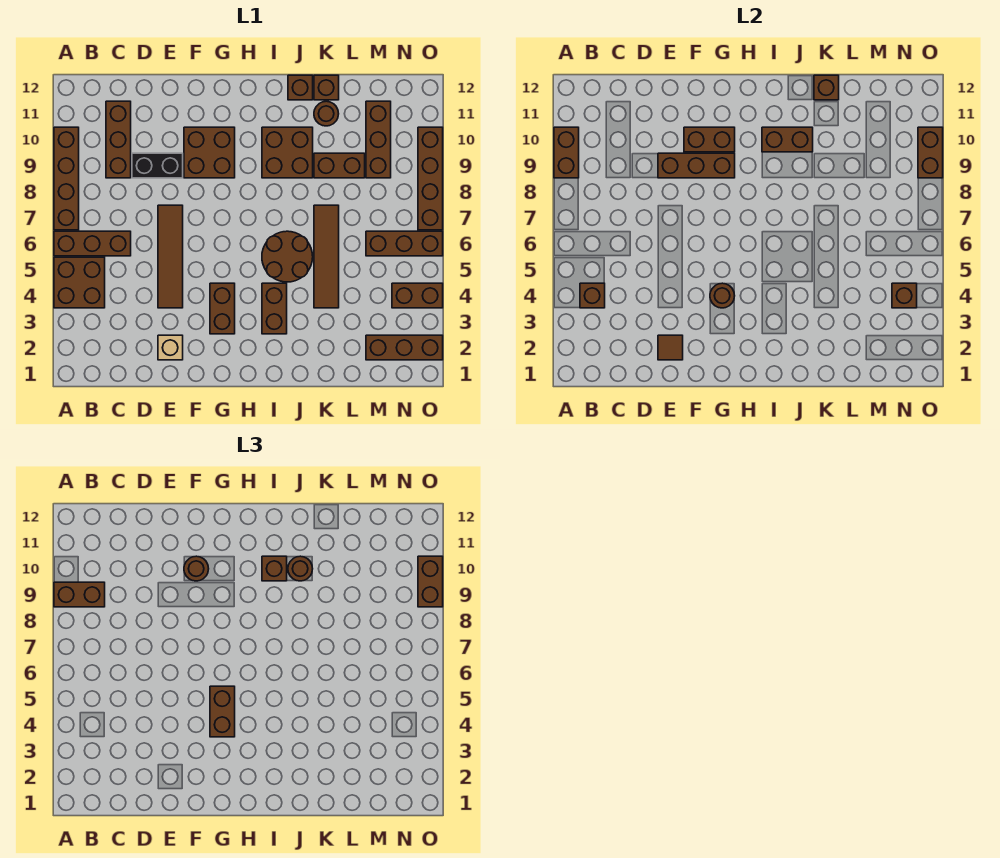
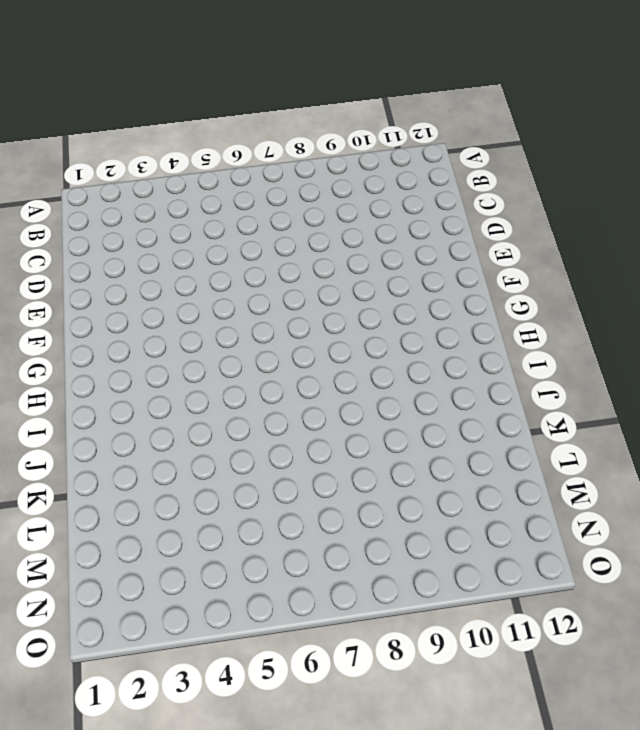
none -> brown brick A4:B5 level 1
none -> brown brick A6:C6 level 1
none -> brown brick A7:A10 level 1
none -> brown brick C9:C11 level 1

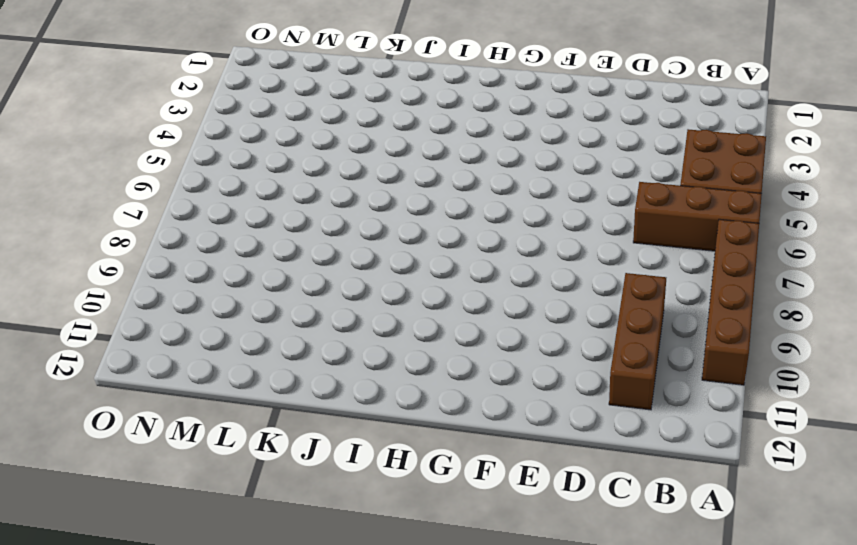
none -> black brick D9:E9 level 1
none -> tan brick E2 level 1
none -> brown tile E4:E7 level 1
none -> brown brick F9:G10 level 1

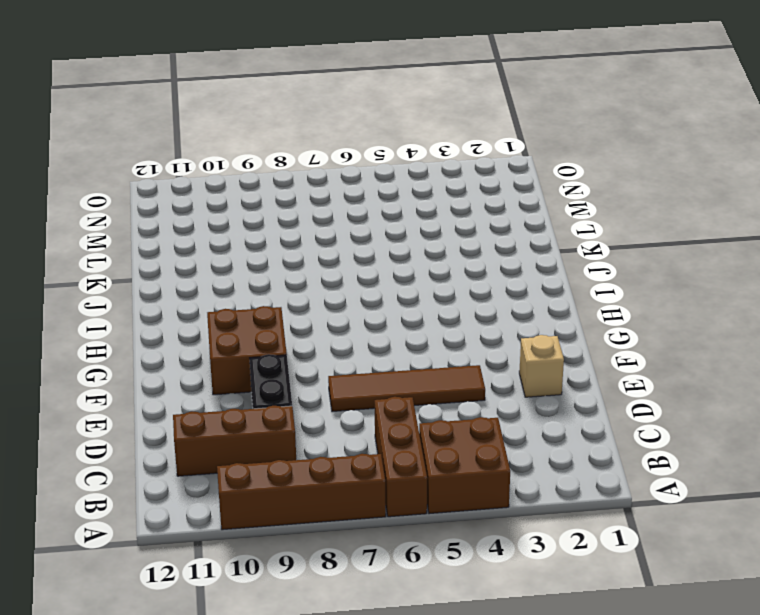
none -> brown brick G3:G4 level 1
none -> brown brick I3:I4 level 1
none -> brown round brick I5:J6 level 1
none -> brown brick I9:J10 level 1

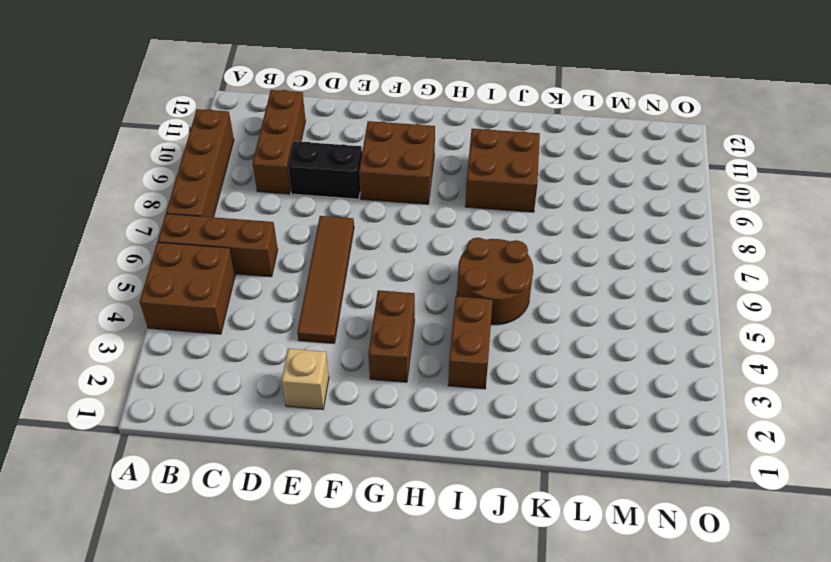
none -> brown brick J12 level 1
none -> brown tile K4:K7 level 1
none -> brown brick K9:L9 level 1
none -> brown round brick K11 level 1

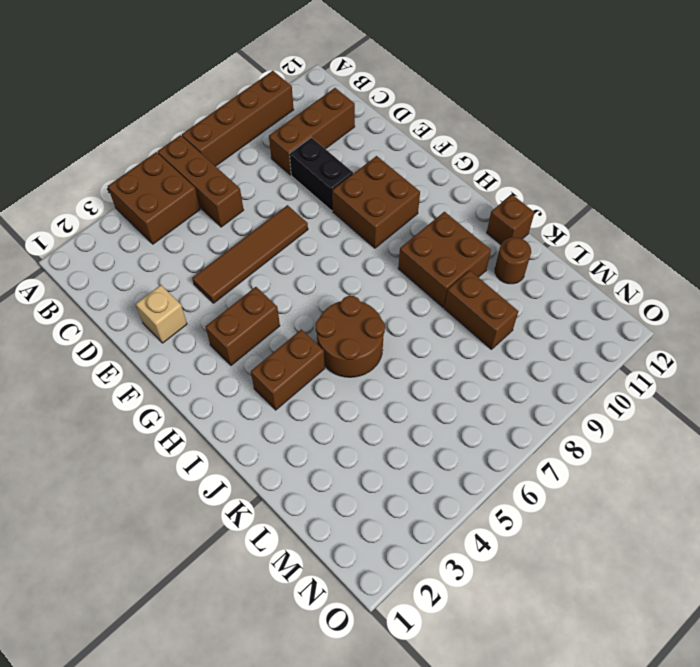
none -> brown tile K4:K7 level 1
none -> brown brick K12 level 1
none -> brown brick M2:O2 level 1
none -> brown brick M6:O6 level 1

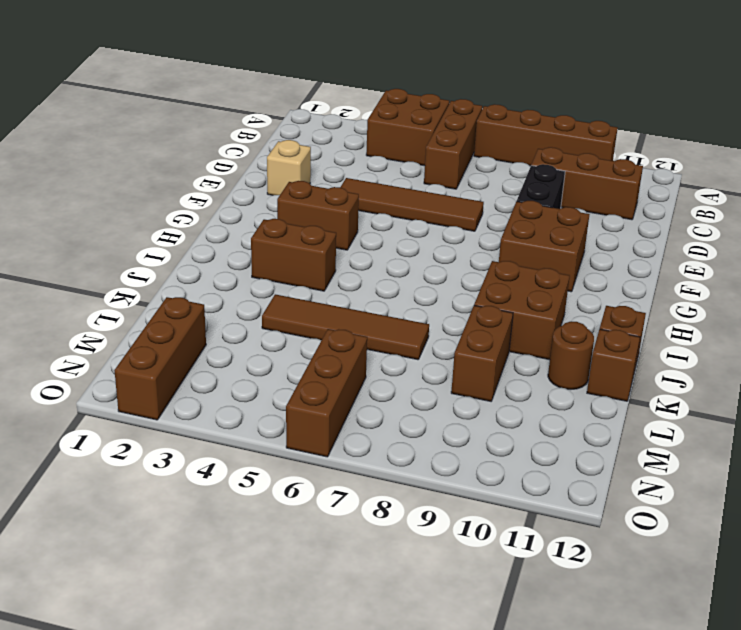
none -> brown round brick I5:J6 level 1
none -> brown brick M9:M11 level 1
none -> brown brick N4:O4 level 1
none -> brown brick O7:O10 level 1

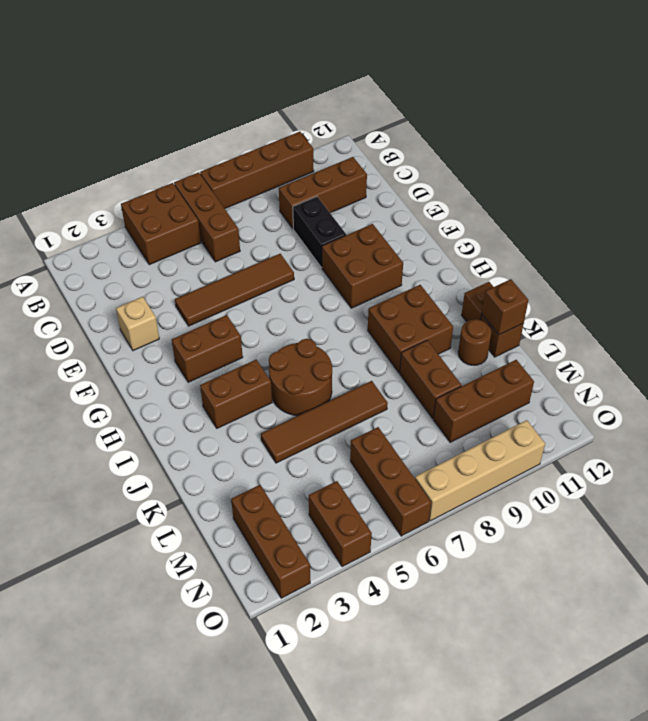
tan brick O7:O10 level 1 -> brown brick O7:O10 level 1
none -> brown brick A9:A10 level 2
none -> brown brick B4 level 2
none -> brown tile E2 level 2
none -> brown brick E9:G9 level 2

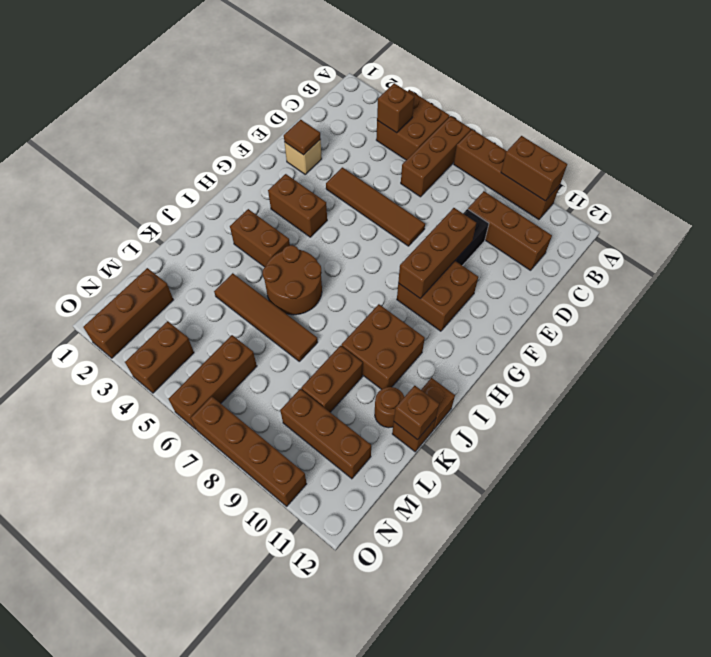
none -> brown brick F10:G10 level 2
none -> brown round brick G4 level 2
none -> brown brick I10:J10 level 2
none -> brown brick N4 level 2

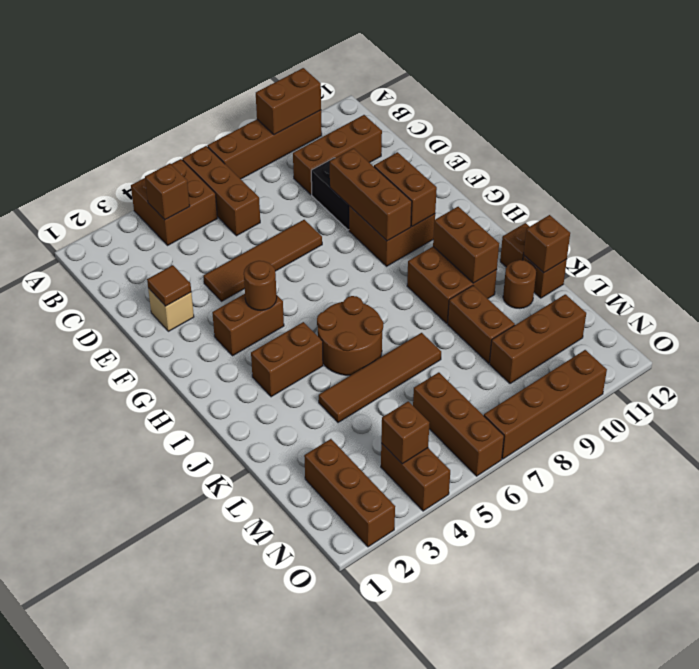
none -> brown brick O9:O10 level 2
none -> brown brick A9:B9 level 3
none -> brown round brick F10 level 3
none -> brown brick G4:G5 level 3

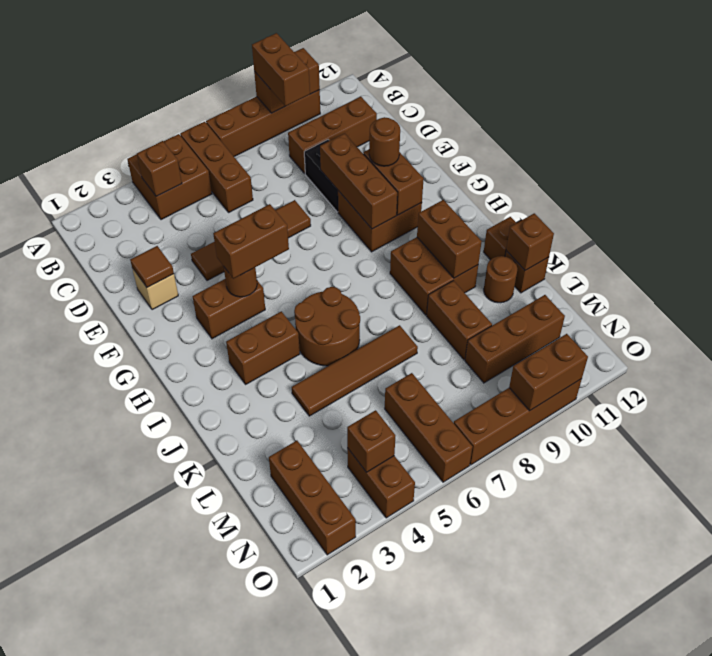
none -> brown brick I10 level 3
none -> brown round brick J10 level 3
none -> brown brick O9:O10 level 3

